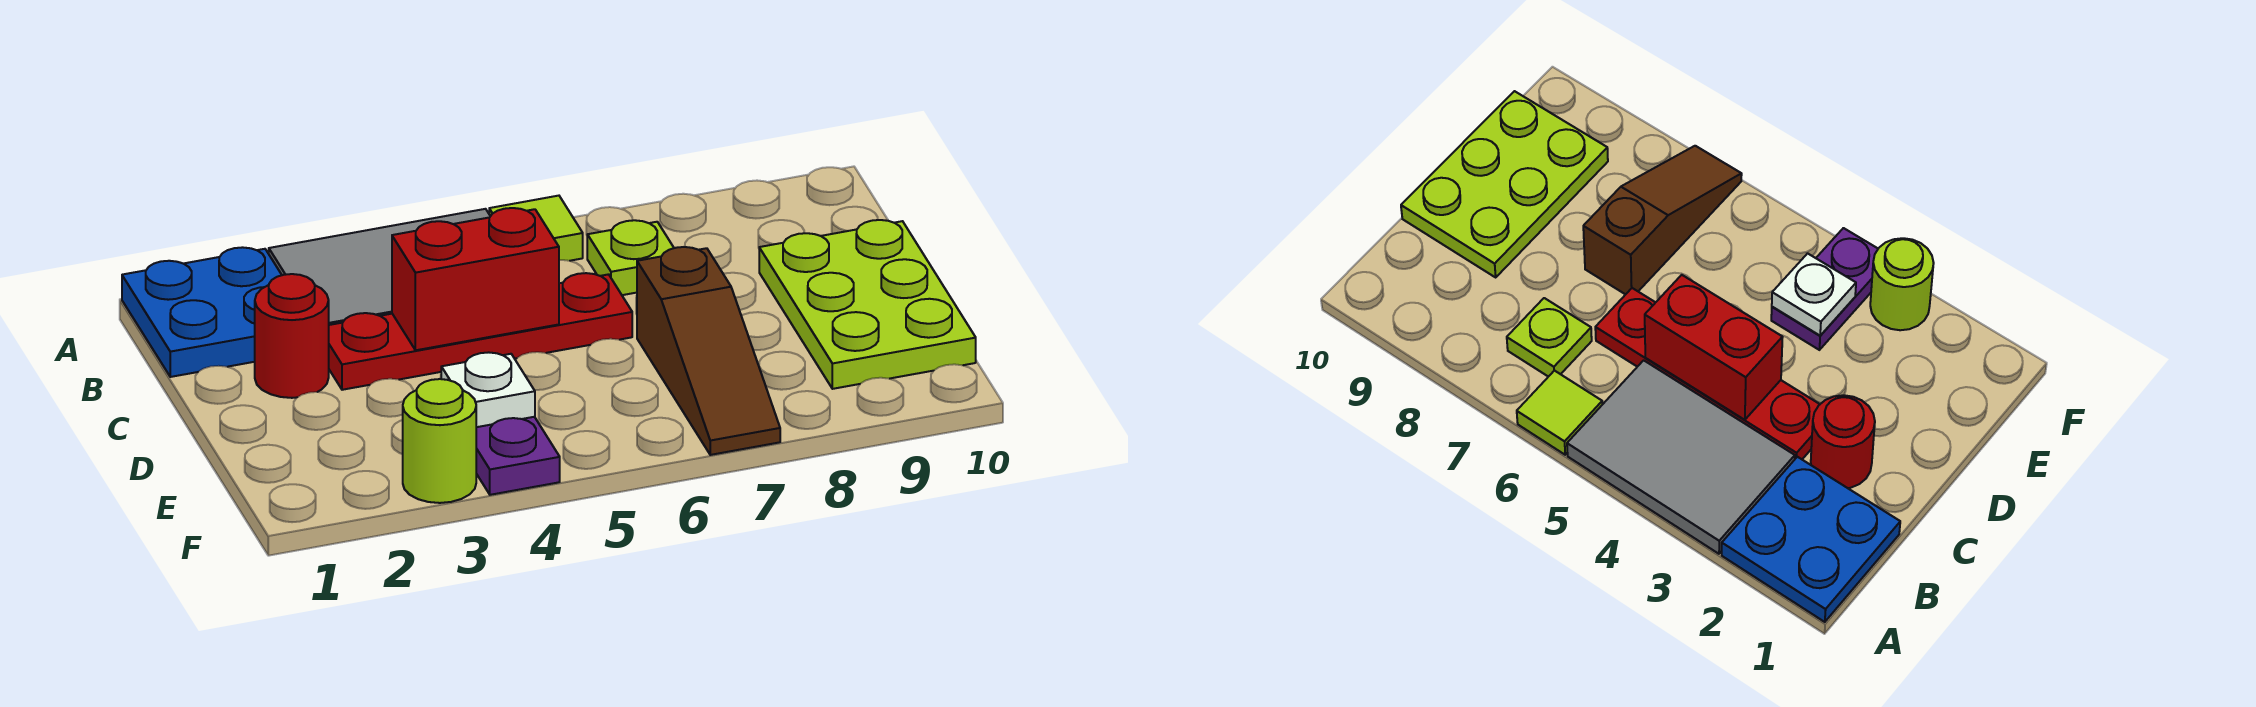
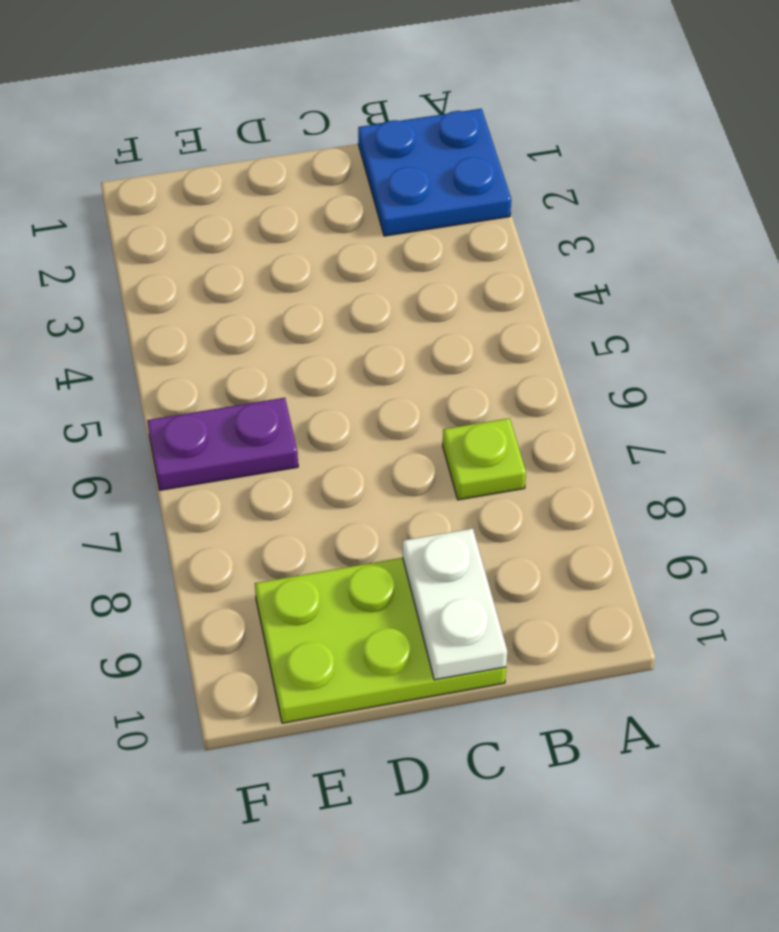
white plate C9:C10 level 2 -> none
purple plate E6:F6 level 1 -> purple plate E4:F4 level 1
none -> grey tile A3:B5 level 1
none -> lime tile A6 level 1
none -> red round brick C2 level 1

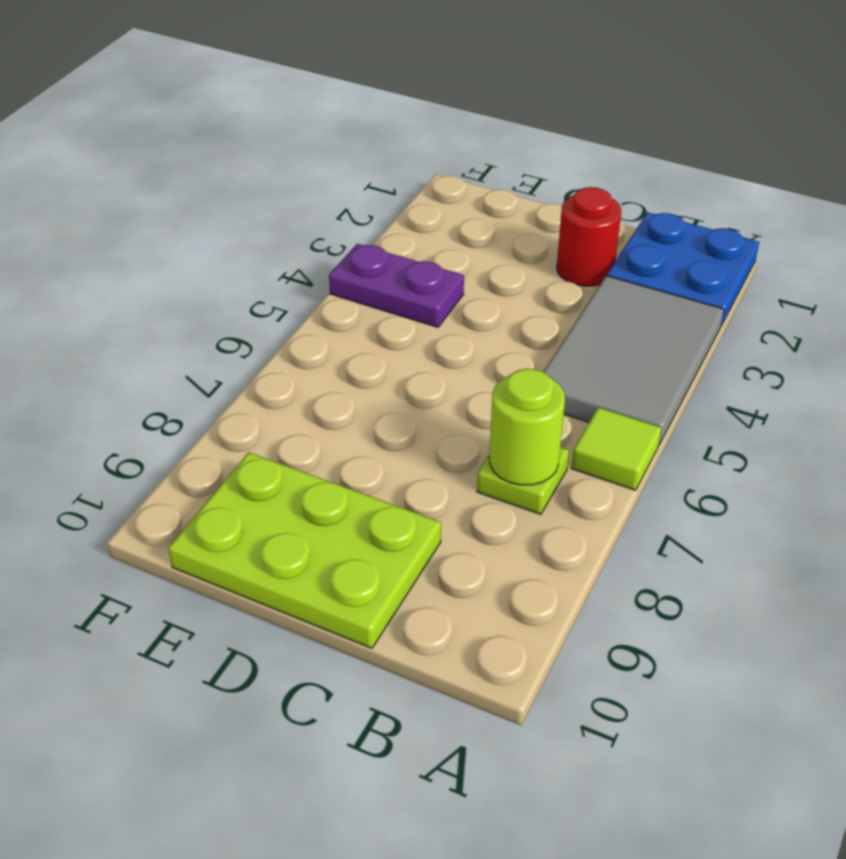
lime round brick B7 level 2 -> lime round brick F3 level 1
none -> red plate C3:C6 level 1
none -> brown slope D7:F7 level 1 top D
none -> red brick C4:C5 level 2

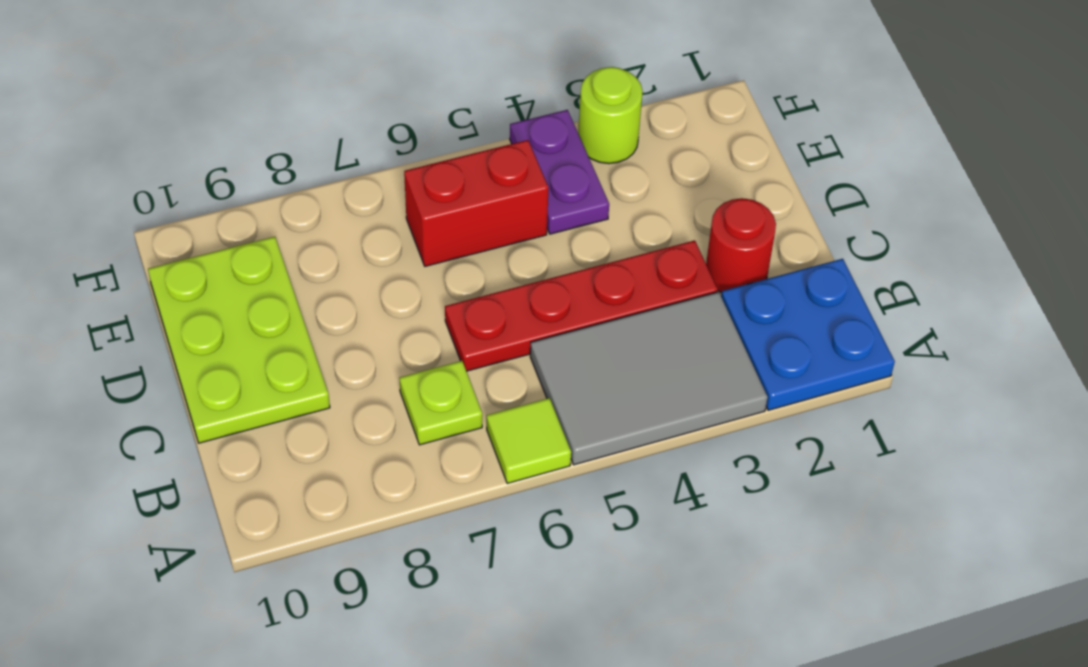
red brick E5:E6 level 1 -> red brick C4:C5 level 2
none -> brown slope D7:F7 level 1 top D
none -> white plate E4 level 2

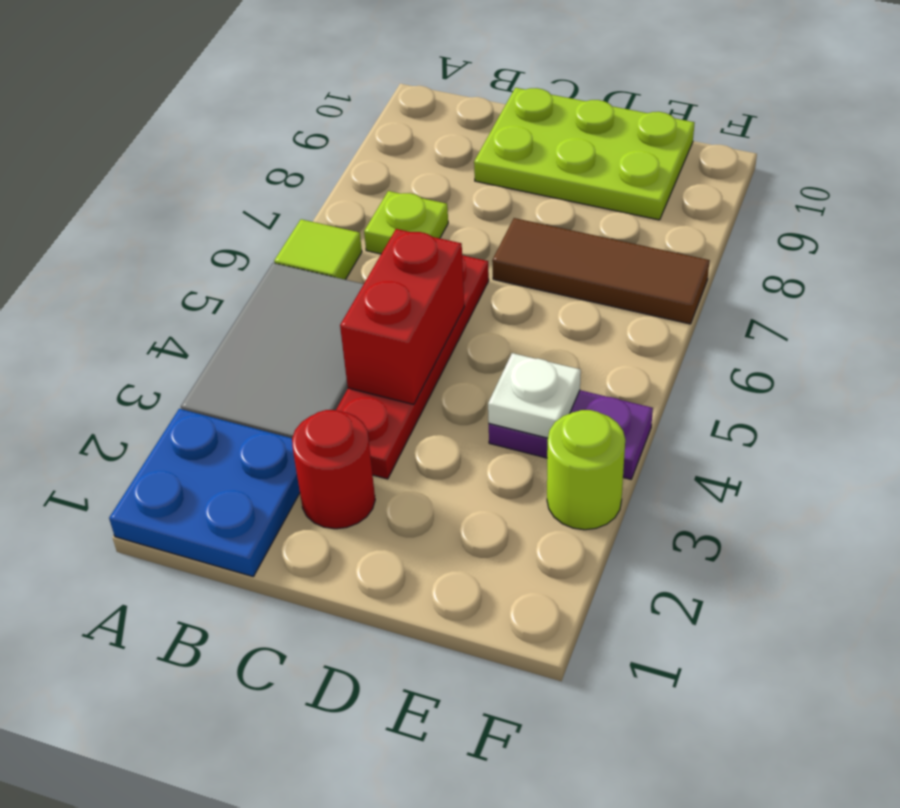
brown tile D7:F7 level 1 -> brown slope D7:F7 level 1 top D

